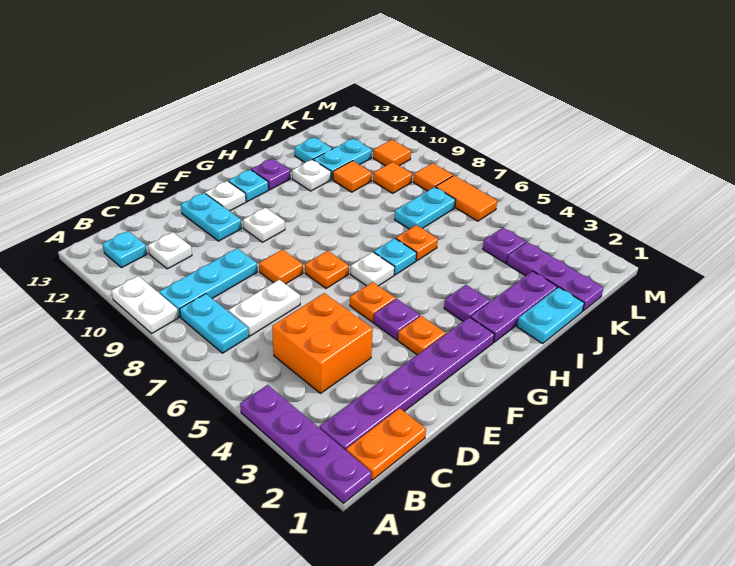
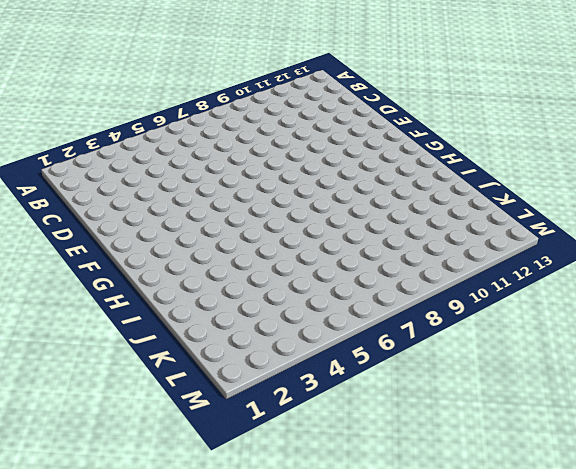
none -> purple plate A1:A4 level 1
none -> white plate A9:A10 level 1
none -> orange plate B1:C1 level 1
none -> purple plate B2:G2 level 1

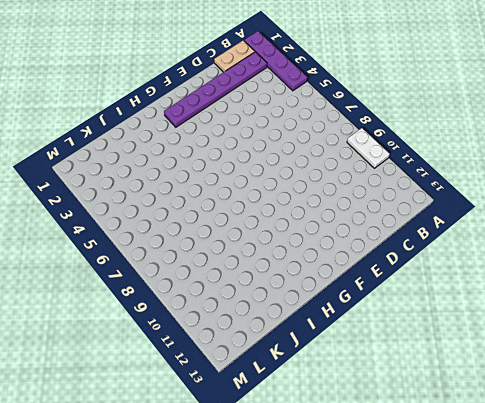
tan plate B1:C1 level 1 -> orange plate B1:C1 level 1
none -> cyan plate B7:B8 level 1
none -> cyan plate B9:D9 level 1
none -> cyan plate B12 level 1
none -> orange brick C4:D5 level 1

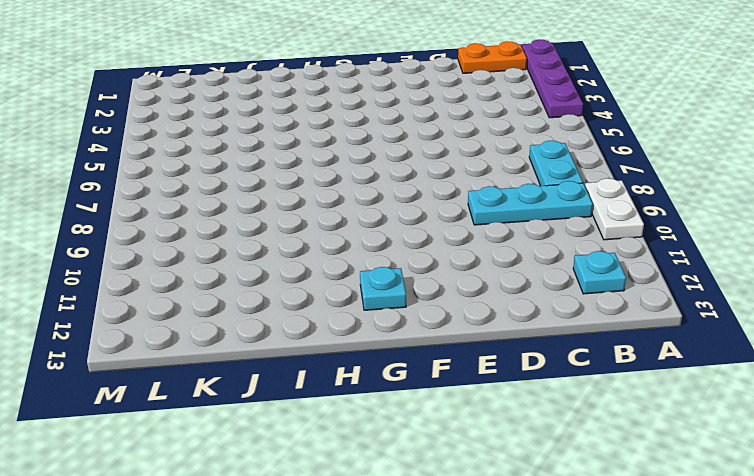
none -> purple plate B2:G2 level 1
none -> orange brick C4:D5 level 1
none -> white plate C7:D7 level 1
none -> white plate C11 level 1

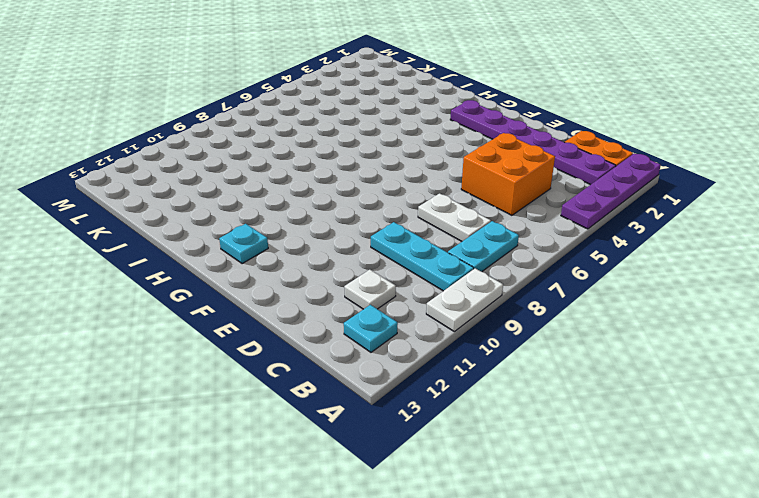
none -> orange tile E8 level 1
none -> cyan plate E11:E12 level 1
none -> orange plate F3 level 1
none -> purple plate F4 level 1

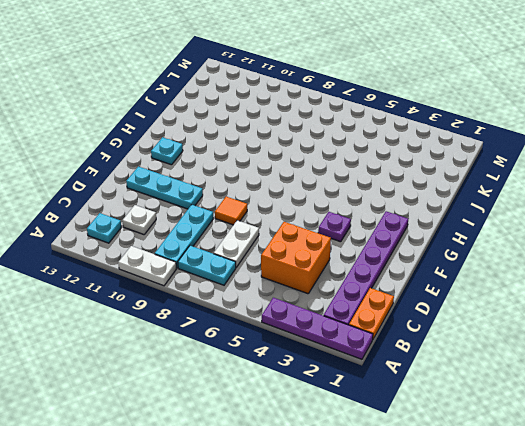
cyan plate E10:E12 level 1 -> cyan plate E11:E12 level 1
none -> orange plate F3 level 1
none -> orange plate F5 level 1
none -> orange plate F7 level 1
none -> white plate F10 level 1

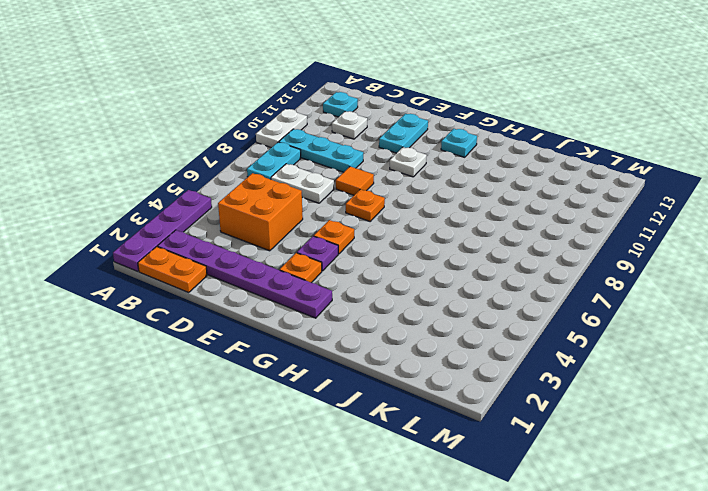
none -> white plate F12 level 1
none -> white plate G6 level 1
none -> purple plate H2:J2 level 1
none -> purple plate H3 level 1

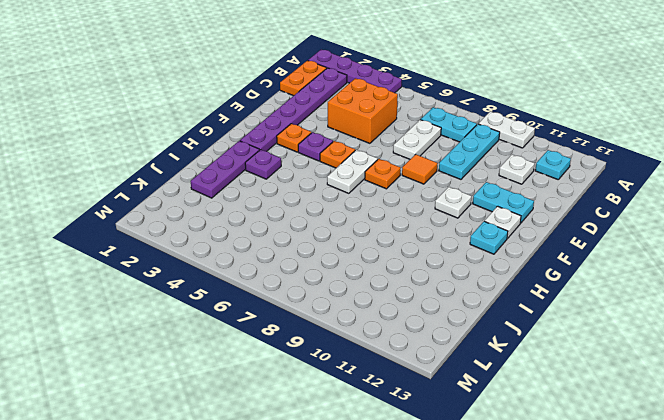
white plate F6:G6 level 1 -> white plate G6 level 1
none -> cyan plate H6 level 1
none -> purple plate H12 level 1
none -> cyan plate I1:J1 level 1
none -> orange plate I6 level 1

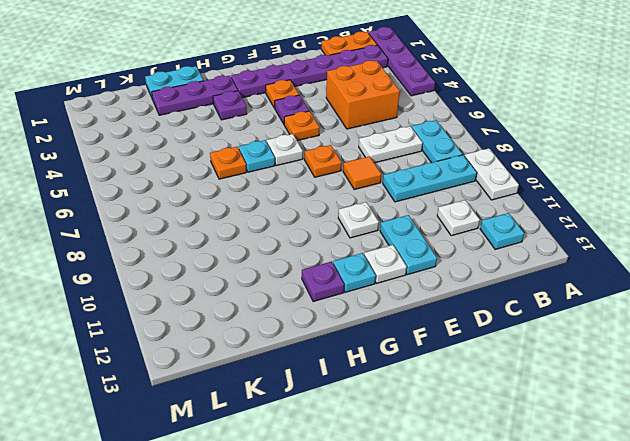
none -> white plate I11 level 1
none -> cyan plate J7:K7 level 1
none -> orange tile J10 level 1
none -> cyan plate J11:K11 level 1

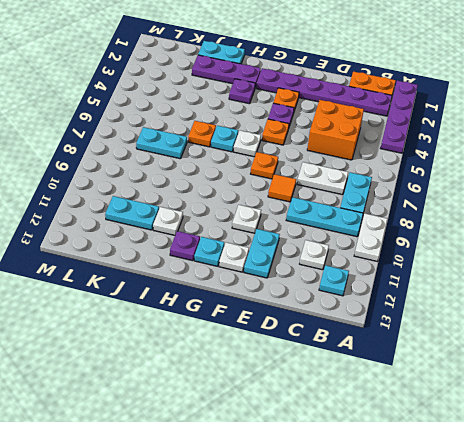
none -> orange tile J10 level 1
none -> cyan plate J12 level 1
none -> purple plate K1:K3 level 1
none -> purple plate K4 level 1

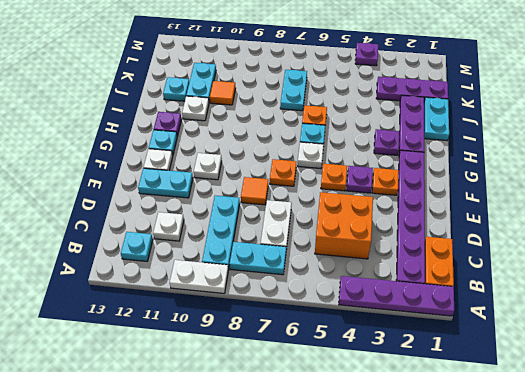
purple plate M4 level 1 -> purple plate K4 level 1
none -> orange tile K9 level 1
none -> orange tile L6:L7 level 1
none -> orange tile L8 level 1
none -> orange tile L10 level 1

